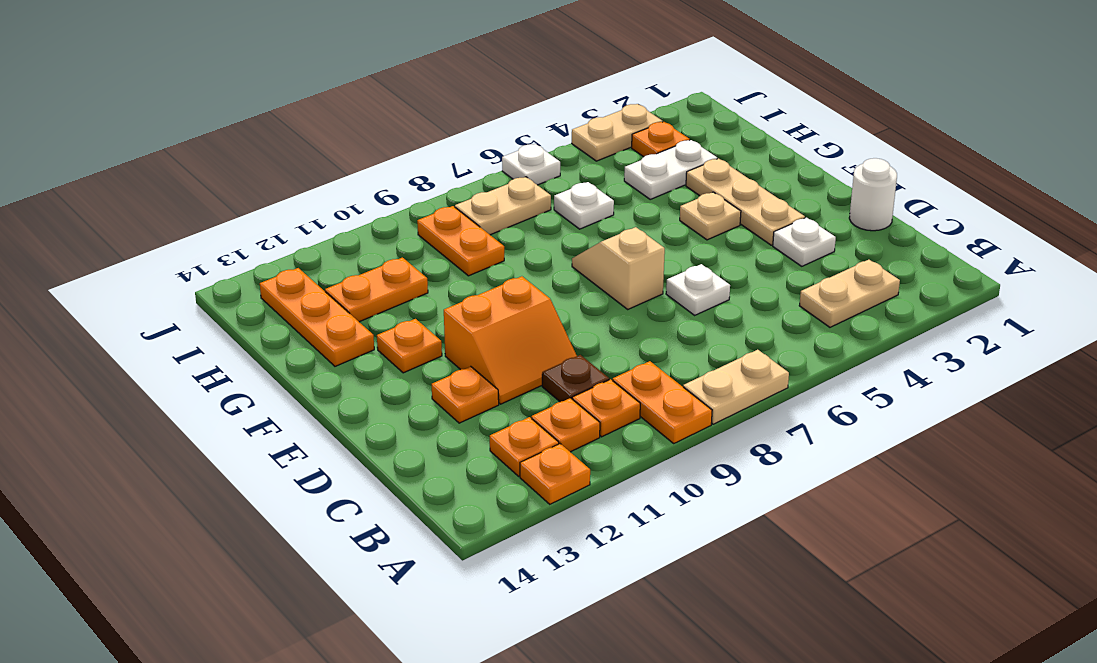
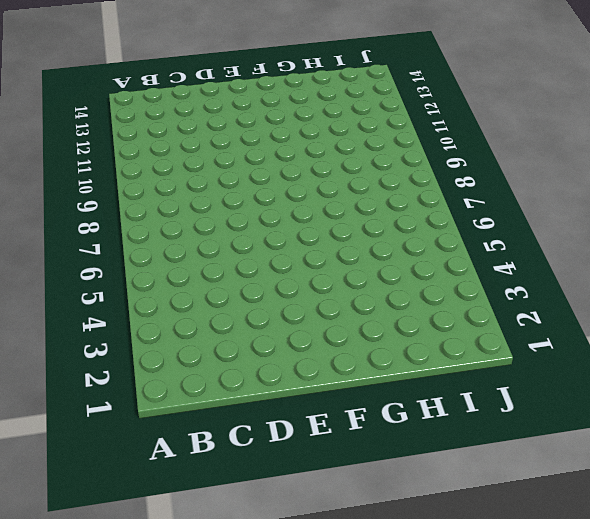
none -> tan plate A7:A8 level 1
none -> orange plate A9:B9 level 1
none -> orange plate A12 level 1

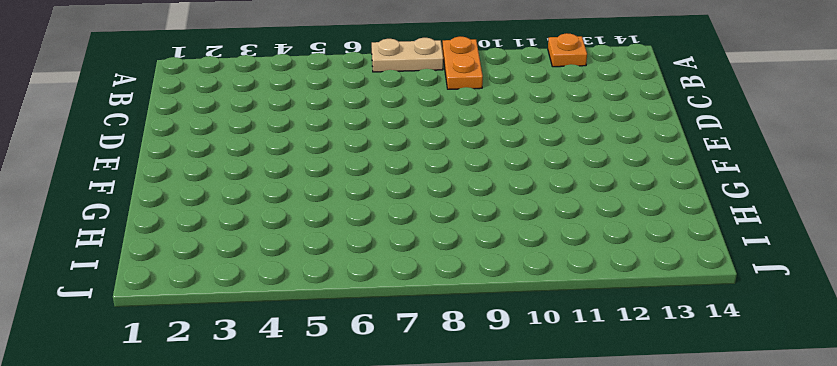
none -> tan plate B3:B4 level 1
none -> orange plate B10 level 1
none -> orange plate B11 level 1

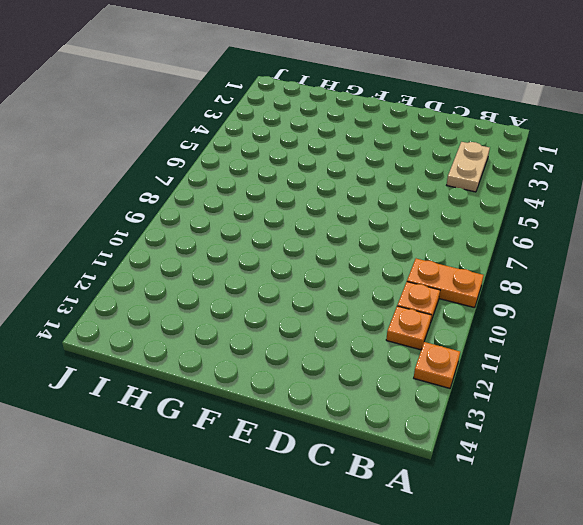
none -> tan plate A7:A8 level 1
none -> orange plate B12 level 1
none -> brown plate C10 level 1

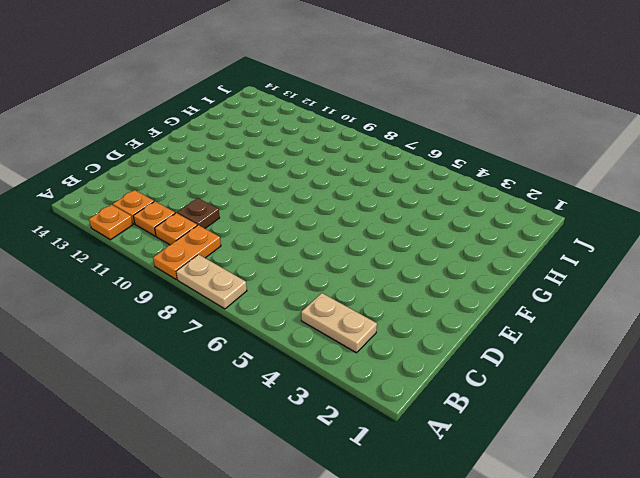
none -> white round brick D1 level 1
none -> white plate D3 level 1
none -> white plate D6 level 1

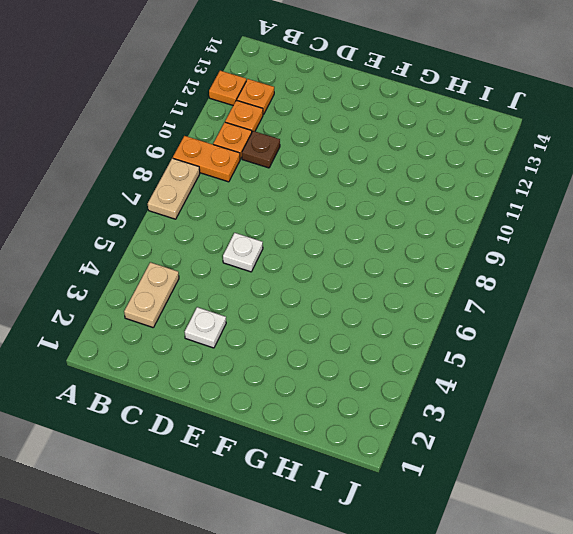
none -> white round brick D1 level 1
none -> orange slope D10:E11 level 1 top E
none -> orange plate D12 level 1

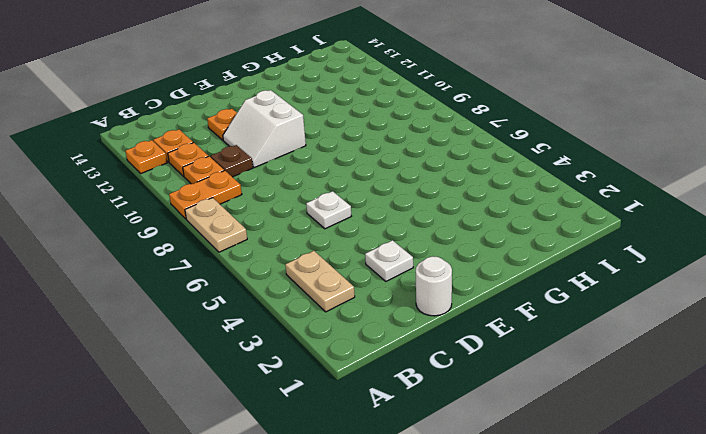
white slope D10:E11 level 1 top E -> orange slope D10:E11 level 1 top E
none -> tan plate E3:G3 level 1
none -> tan slope E7:F7 level 1 top E
none -> tan plate F4 level 1

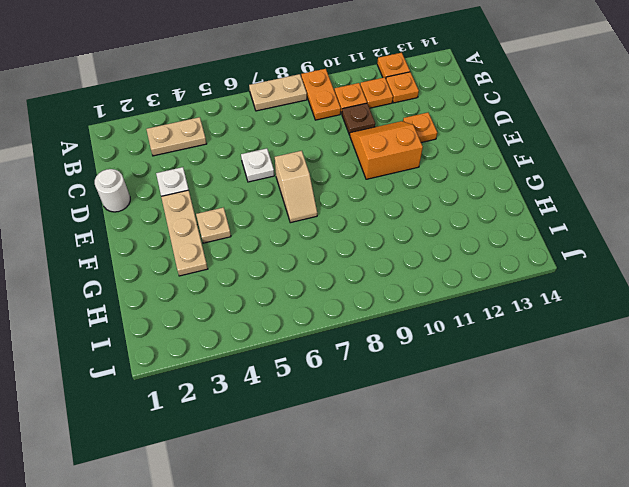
none -> orange plate F12 level 1
none -> orange plate G13:I13 level 1
none -> white plate H3:H4 level 1

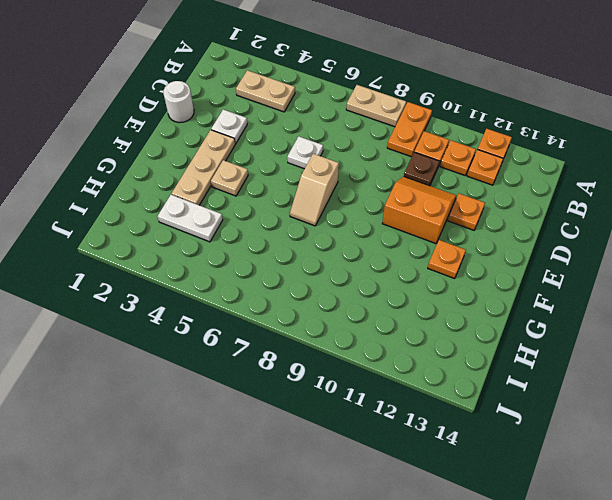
none -> orange plate G13:I13 level 1
none -> white plate H6 level 1
none -> orange plate H9:I9 level 1

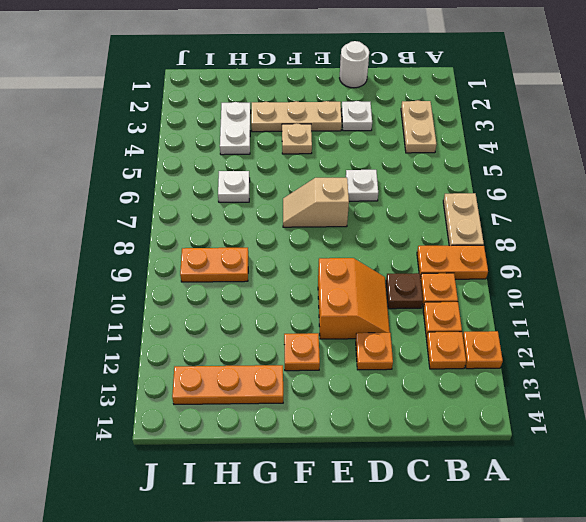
none -> orange plate H11:H12 level 1
none -> orange plate I3 level 1
none -> tan plate I7:I8 level 1

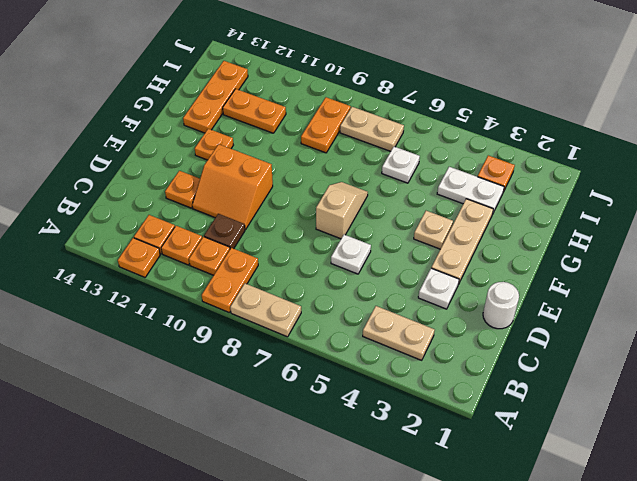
none -> tan plate J3:J4 level 1
none -> white plate J6 level 1

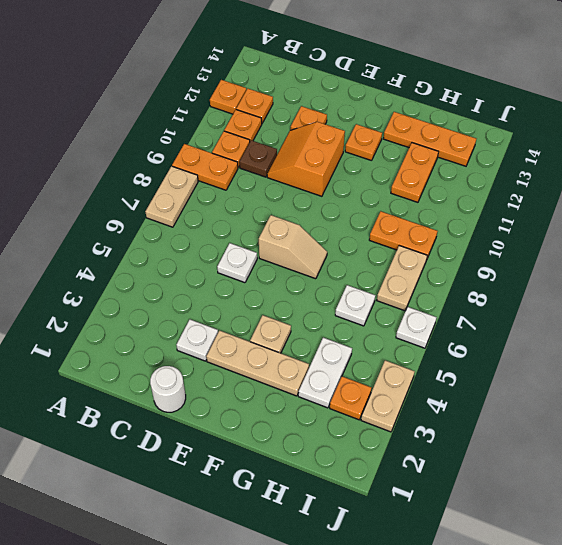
none -> tan plate B3:B4 level 1

